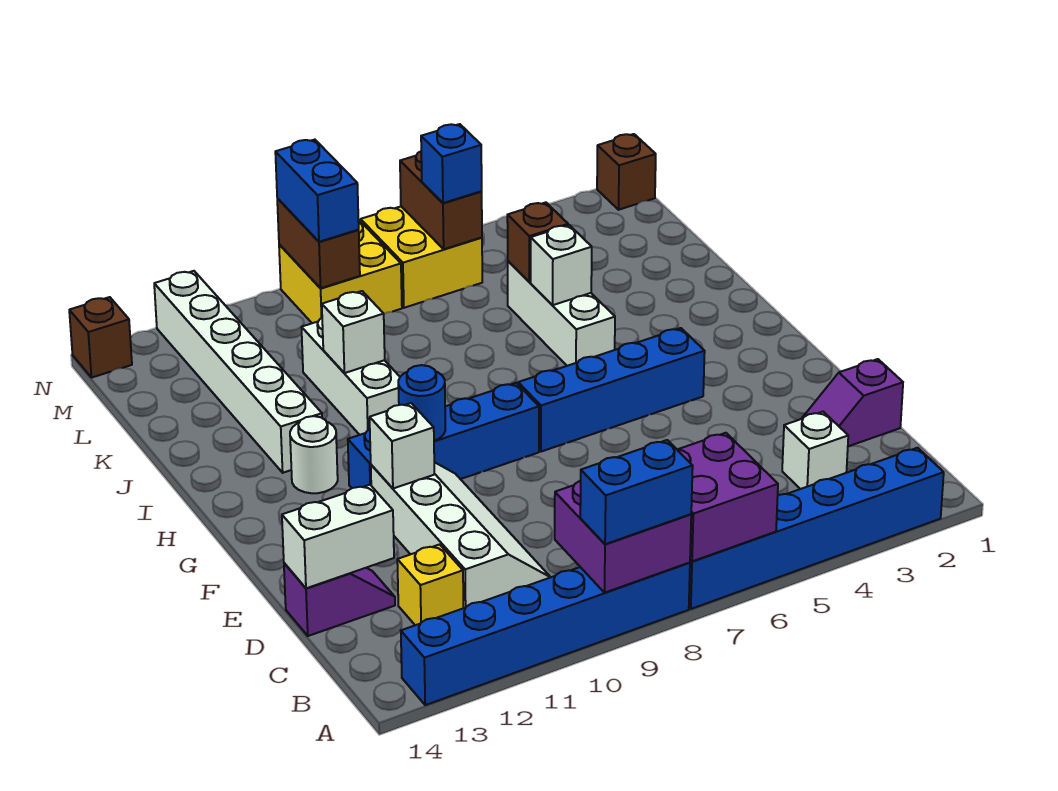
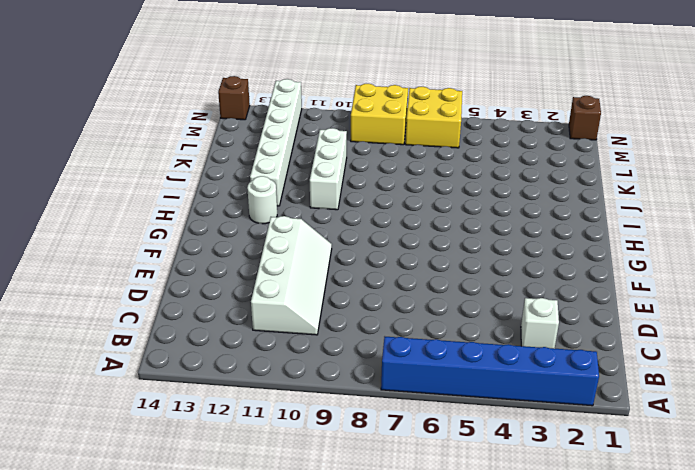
none -> blue brick A8:A13 level 1
none -> yellow brick C12 level 1
none -> purple slope D1:D2 level 1 top 1
none -> purple slope D13:D14 level 1 top 14

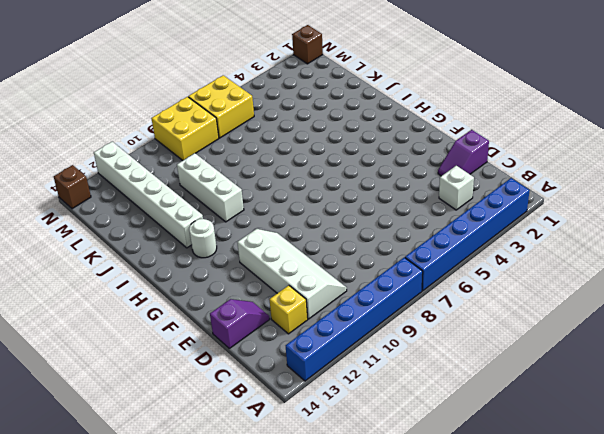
none -> blue brick G4:G7 level 1
none -> blue brick G8:G11 level 1
none -> white brick I5:K5 level 1
none -> purple brick A6:B7 level 2

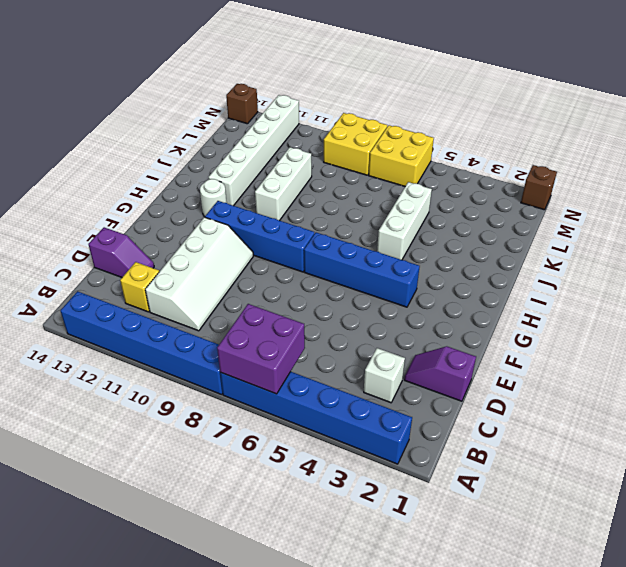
none -> purple brick A8:B9 level 2
none -> white brick D13:D14 level 2
none -> white brick F11 level 2
none -> blue round brick G10 level 2

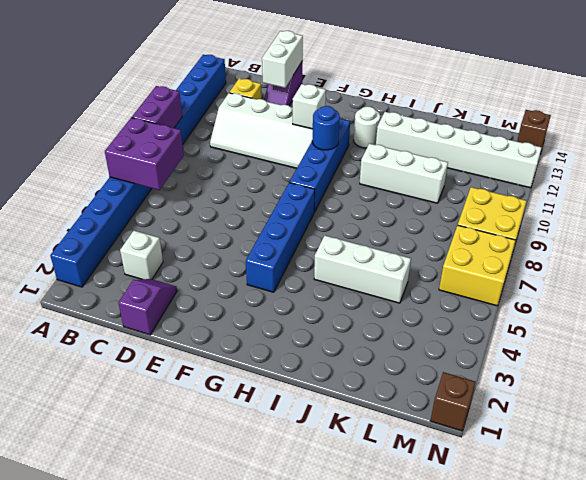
purple brick A8:A9 level 2 -> purple brick A8:B9 level 2
none -> white brick J5 level 2
none -> white brick J10 level 2
none -> brown brick K5 level 2
none -> brown brick M6:N6 level 2

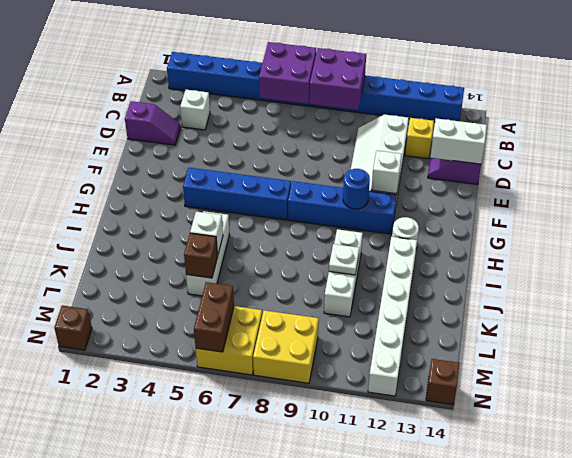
white plate J10 level 2 -> white brick J10 level 2
none -> brown brick M9:N9 level 2
none -> blue brick A8:A9 level 3
none -> blue brick M6 level 3
none -> blue brick M9:N9 level 3

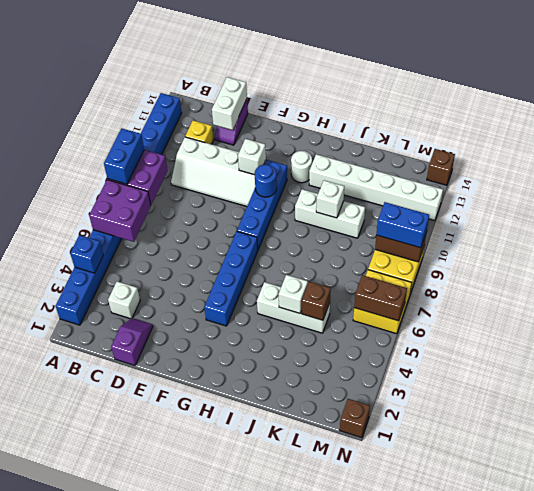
blue brick A4 level 2 -> blue brick M6 level 3

